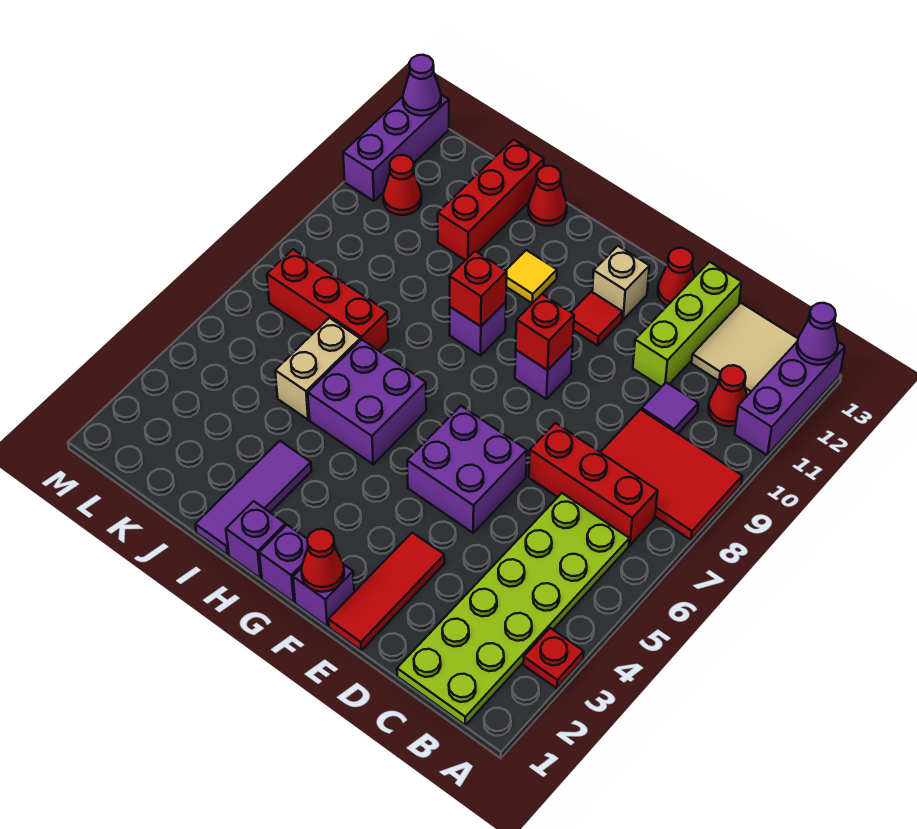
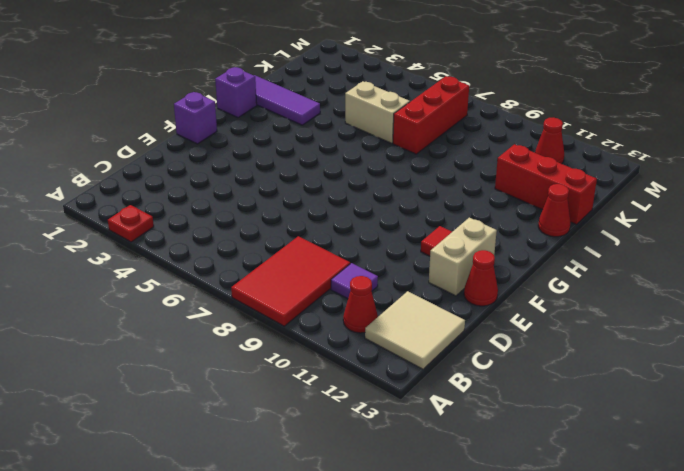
tan brick E12:F12 level 1 -> tan brick F12 level 1
none -> purple brick A11:A13 level 1
none -> lime plate B1:C6 level 1
none -> red brick B7:D7 level 1
none -> lime brick D11:D13 level 1

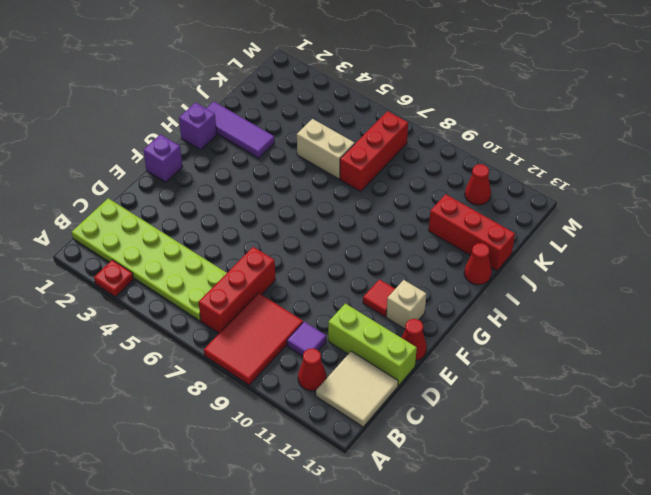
none -> purple brick A11:A13 level 1
none -> red tile E1:E3 level 1
none -> purple brick E5:F6 level 1
none -> purple brick F9 level 1

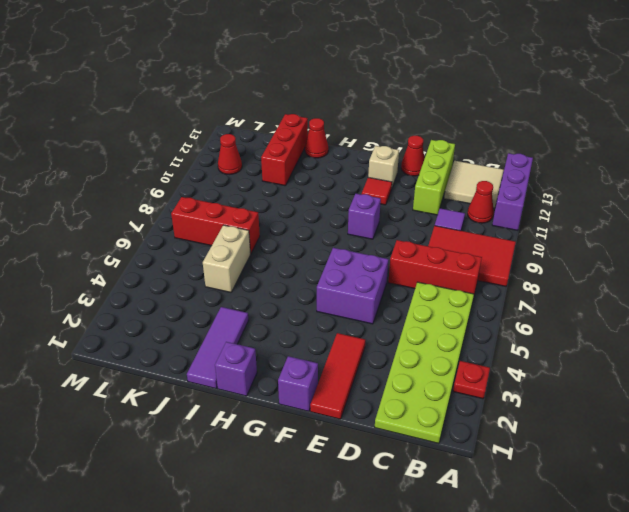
none -> purple brick G1 level 1
none -> purple brick H5:I6 level 1
none -> purple brick H9 level 1
none -> yellow tile H11 level 1

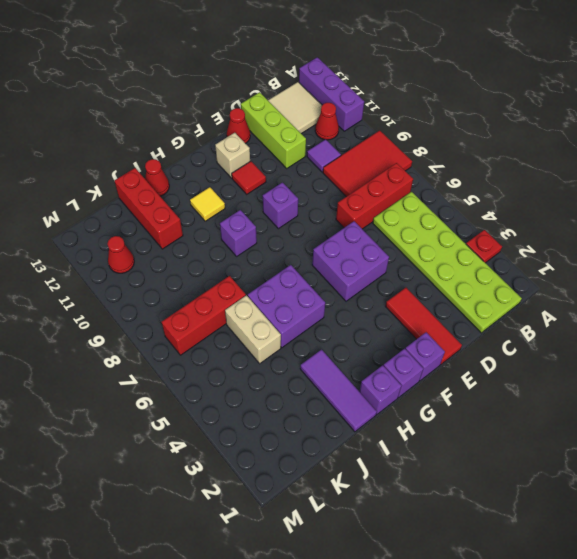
none -> purple brick M11:M13 level 1
none -> purple cone A13 level 2
none -> red cone F1 level 2
none -> red brick F9 level 2

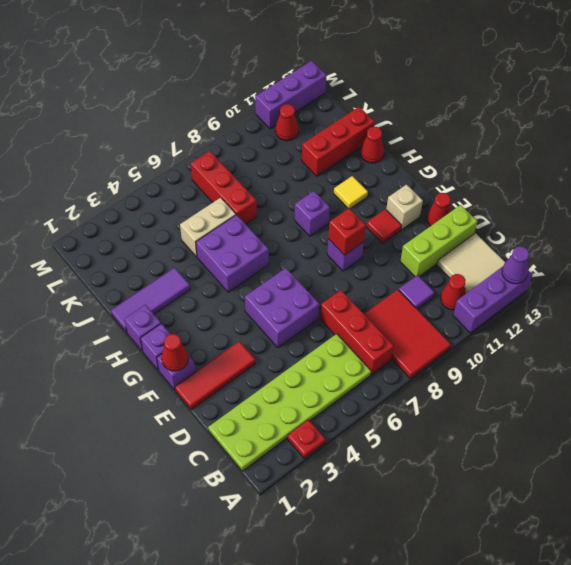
none -> red brick H9 level 2
none -> purple cone M13 level 2

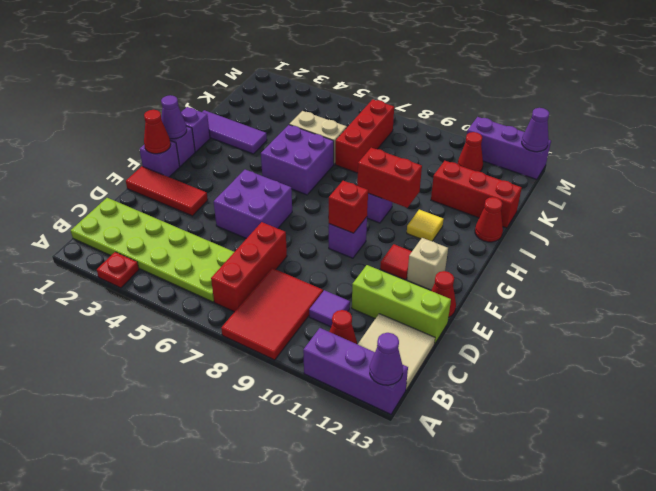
purple cone G1 level 2 -> none
red brick H9:H10 level 2 -> red brick H9 level 2

